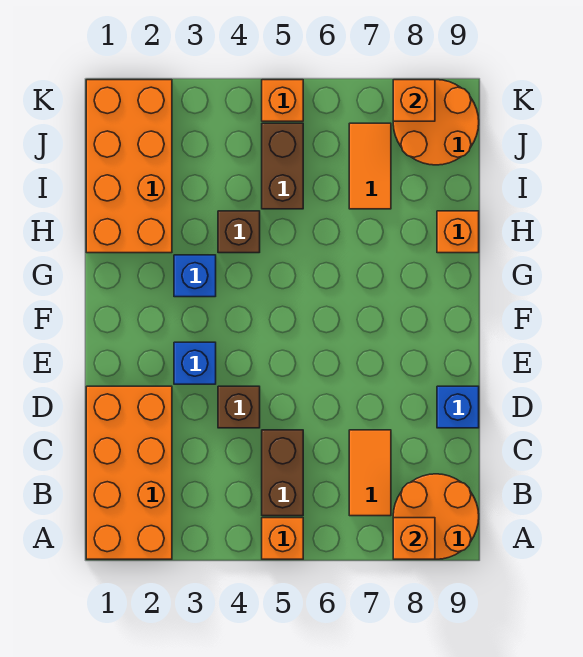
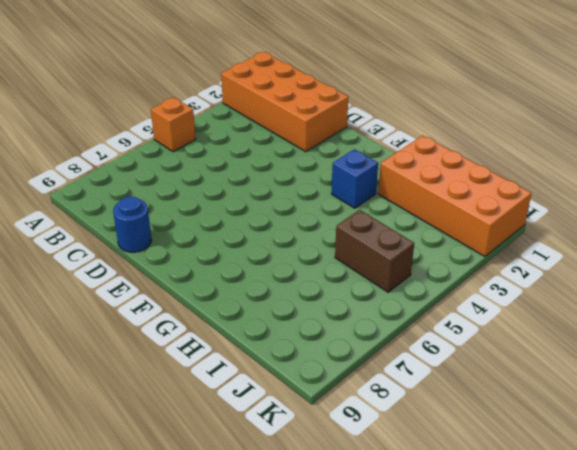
blue round brick D9 level 1 -> blue brick D9 level 1
none -> orange round brick A8:B9 level 1
none -> brown brick B5:C5 level 1
none -> orange tile B7:C7 level 1

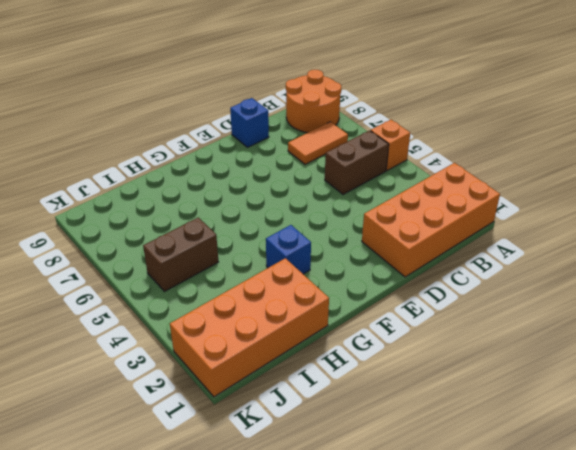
none -> brown brick D4 level 1
none -> blue brick E3 level 1
none -> brown brick H4 level 1

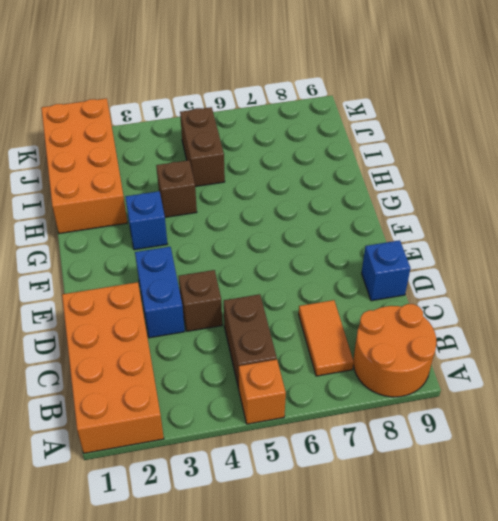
blue brick D3:E3 level 1 -> blue brick E3 level 1
none -> orange brick H9 level 1
none -> orange tile I7:J7 level 1
none -> orange round brick J8:K9 level 1

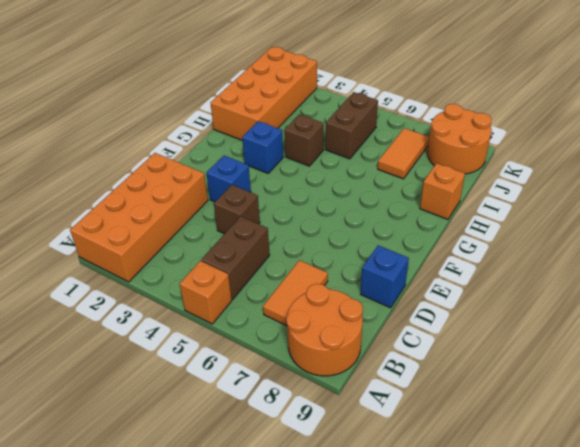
none -> orange brick K5 level 1
none -> orange brick A8 level 2
none -> orange brick K8 level 2

